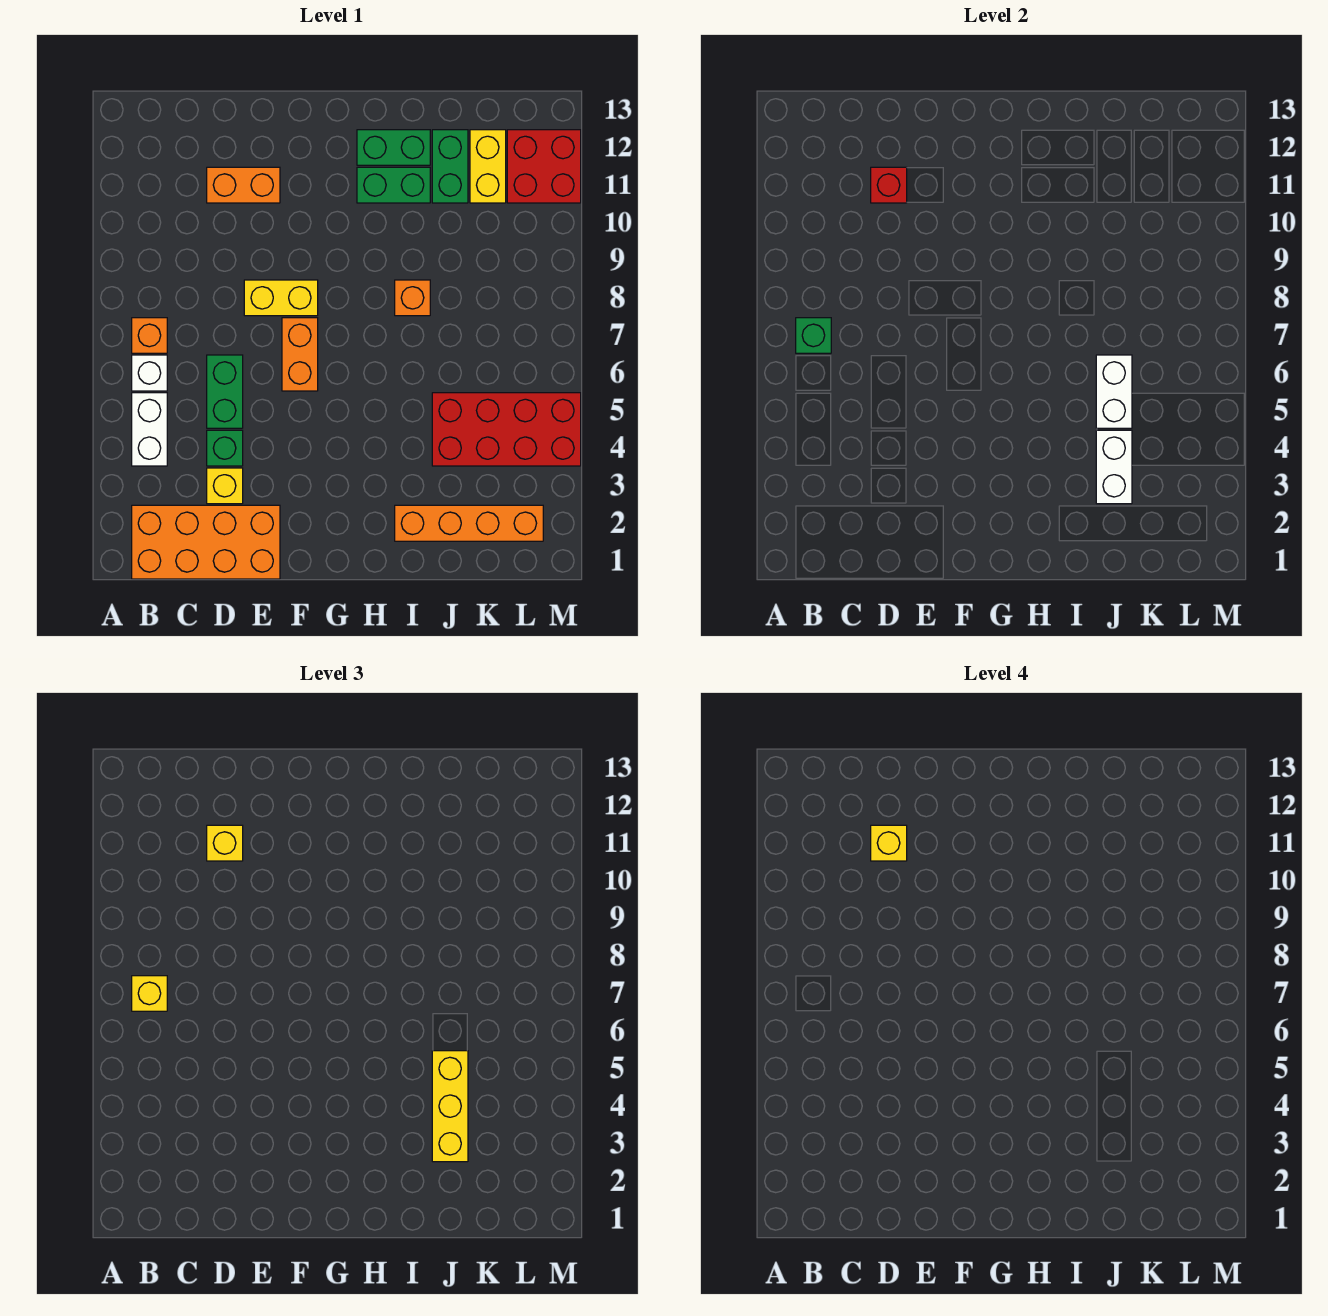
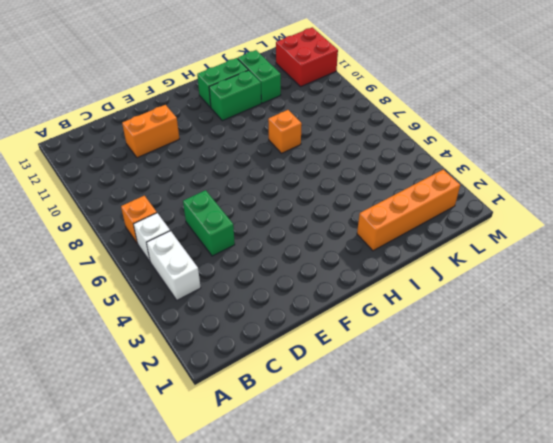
none -> orange brick B1:E2 level 1
none -> yellow brick D3 level 1
none -> green brick D4 level 1

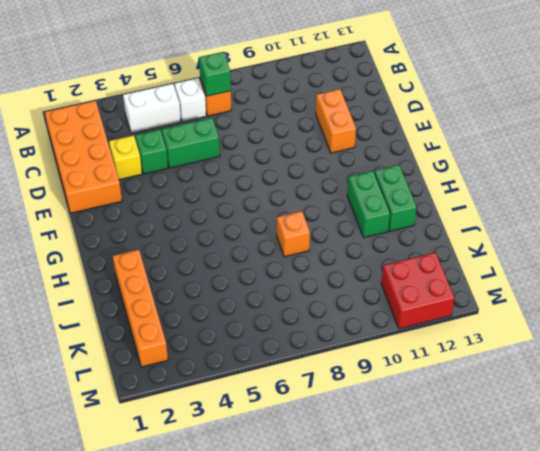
none -> yellow brick E8:F8 level 1
none -> orange brick F6:F7 level 1
none -> red brick J4:M5 level 1

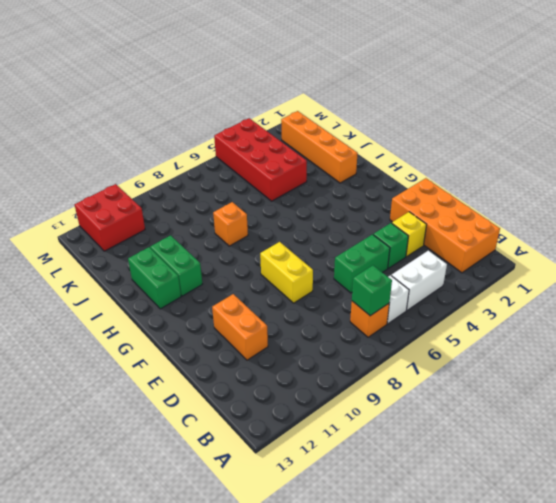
none -> orange brick F6:F7 level 1
none -> green brick J11:J12 level 1
none -> yellow brick K11:K12 level 1

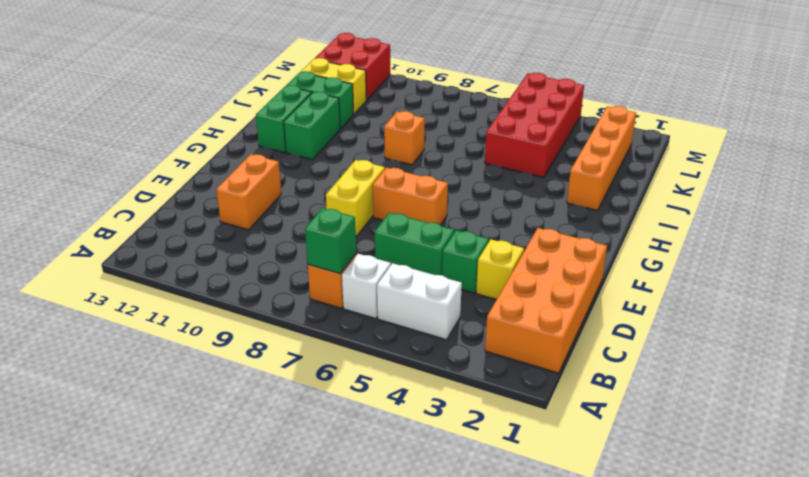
none -> red brick D11 level 2
none -> white brick J3:J4 level 2
none -> white brick J5:J6 level 2

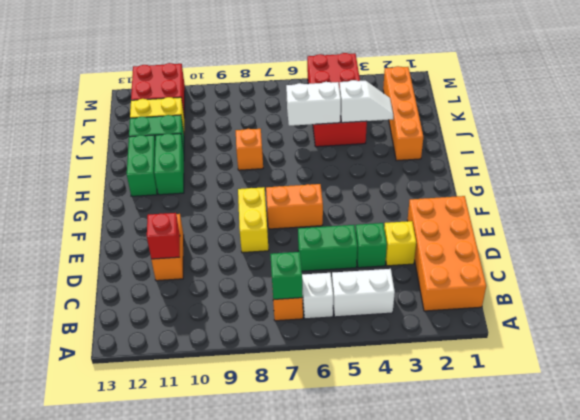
white slope J3:J4 level 2 top 4 -> white brick J3:J4 level 2
none -> yellow brick B7 level 3
none -> yellow brick D11 level 3
none -> yellow brick J3:J5 level 3

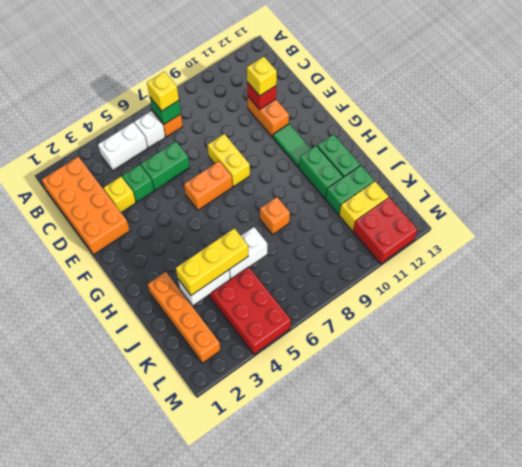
green tile F11:G11 level 1 -> none
none -> yellow brick D11 level 4

